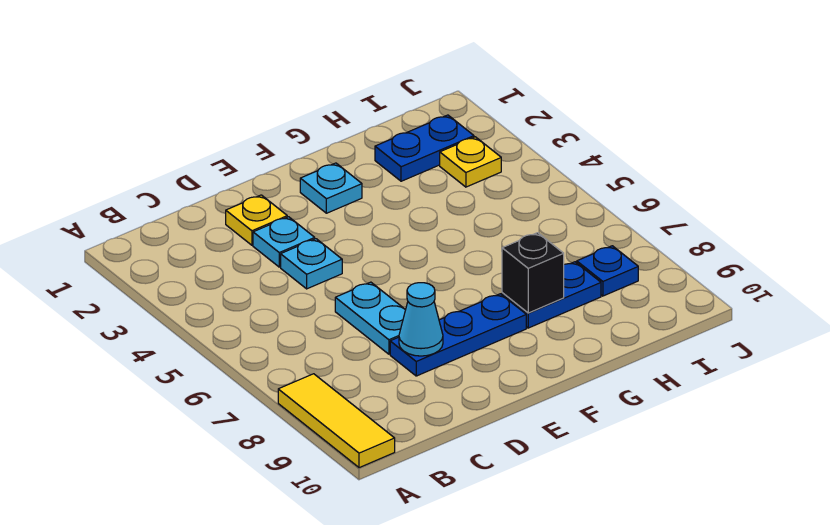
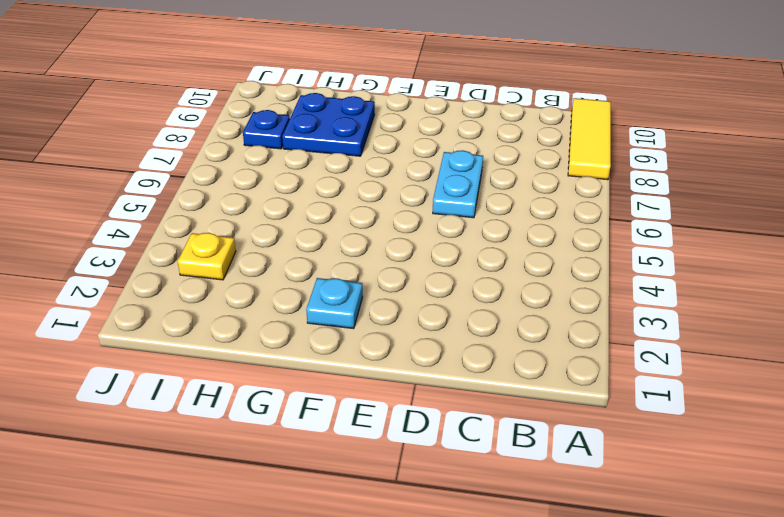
blue plate G8:H9 level 1 -> blue plate G8:H8 level 1
none -> yellow plate D2 level 1
none -> cyan plate D3 level 1
none -> cyan plate D4 level 1

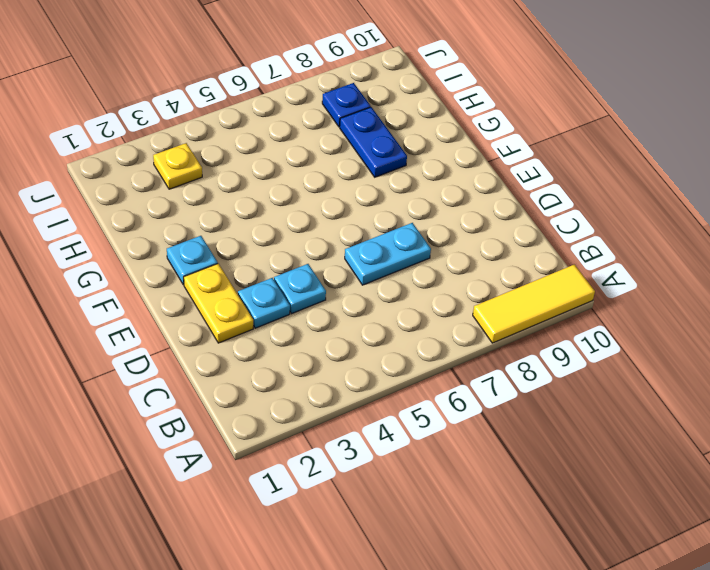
yellow plate D2:E2 level 1 -> yellow plate D2 level 1
none -> blue plate D8:F8 level 1
none -> blue plate H2:I2 level 1
none -> cyan cone D8 level 2

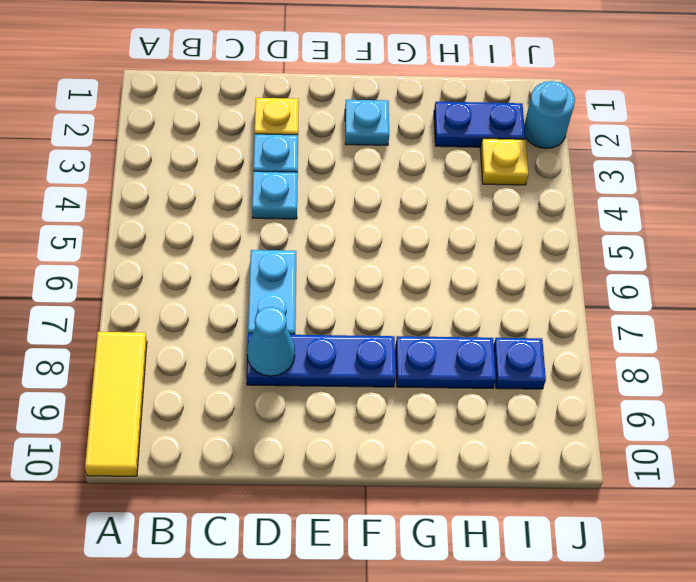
cyan round brick J2 level 1 -> none
none -> black brick G8 level 2

